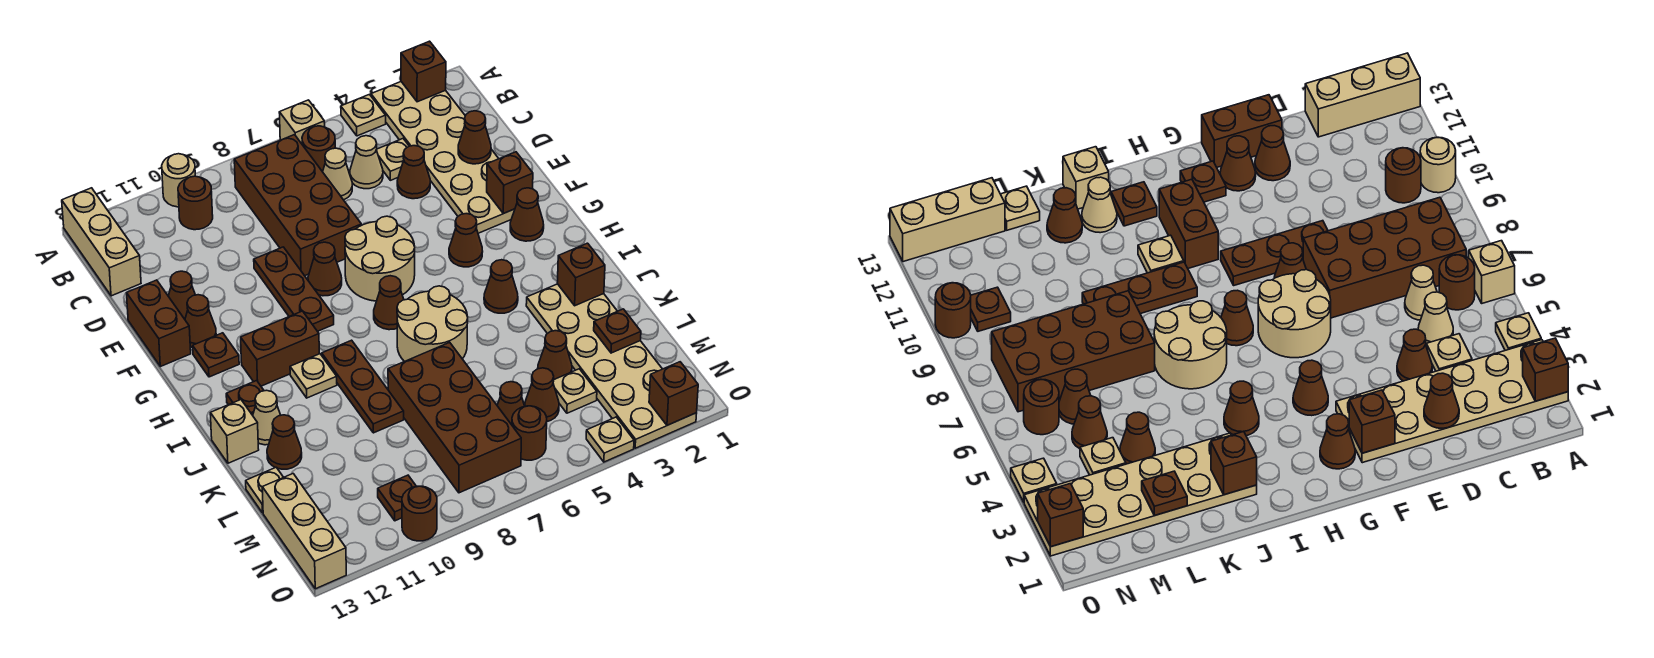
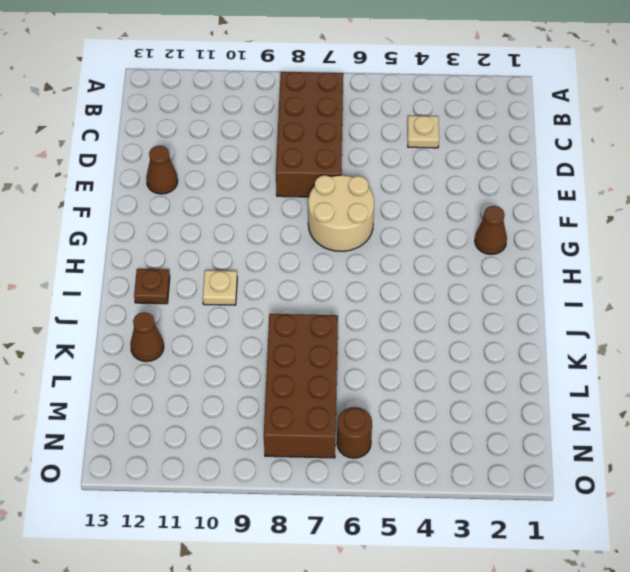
none -> tan plate A2:F3 level 1
none -> tan plate A4 level 1
none -> tan brick A6 level 1
none -> tan round brick A10 level 1

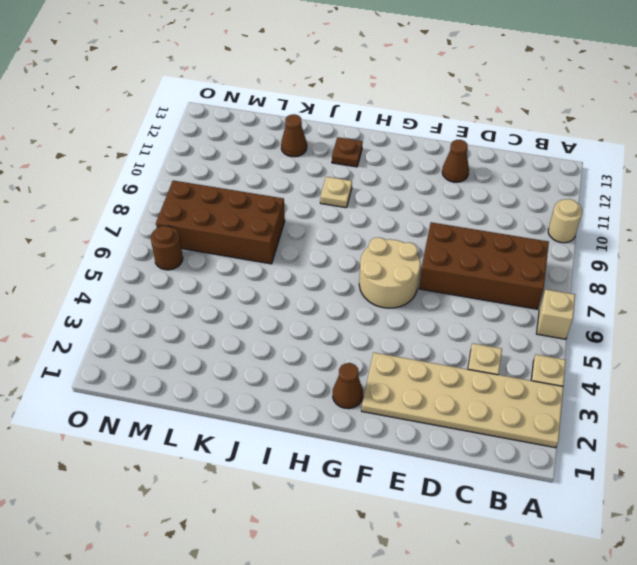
none -> tan brick A13:C13 level 1
none -> brown round brick B6 level 1
none -> brown round brick B10 level 1
none -> tan cone C5 level 1

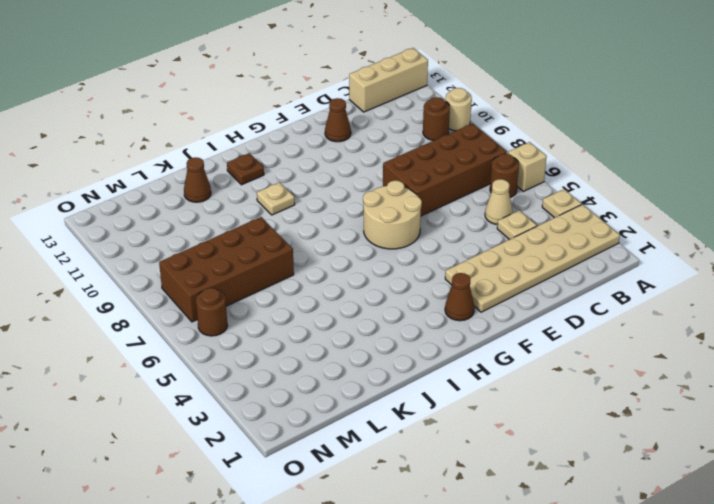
none -> tan cone C6 level 1
none -> brown cone D4 level 1
none -> brown plate E9:G9 level 1
none -> brown brick E13:F13 level 1

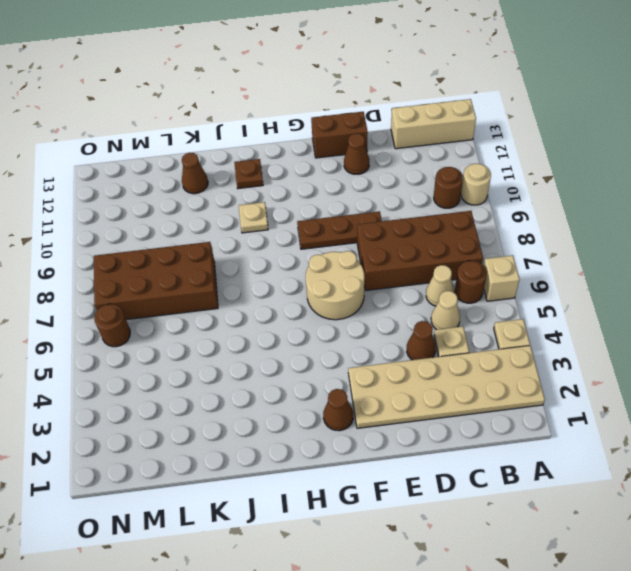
none -> brown cone F8 level 1
none -> brown cone F12 level 1
none -> brown cone G4 level 1
none -> brown plate G12 level 1

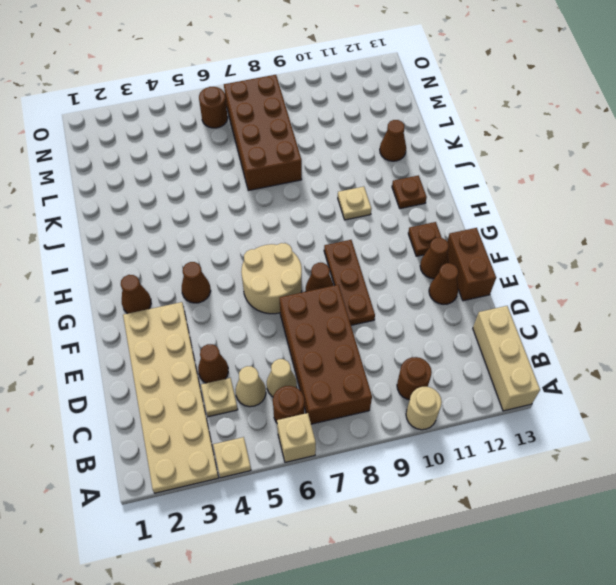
none -> brown cone H7 level 1
none -> brown brick H10:H11 level 1
none -> brown cone I4 level 1
none -> tan round brick I6:J7 level 1

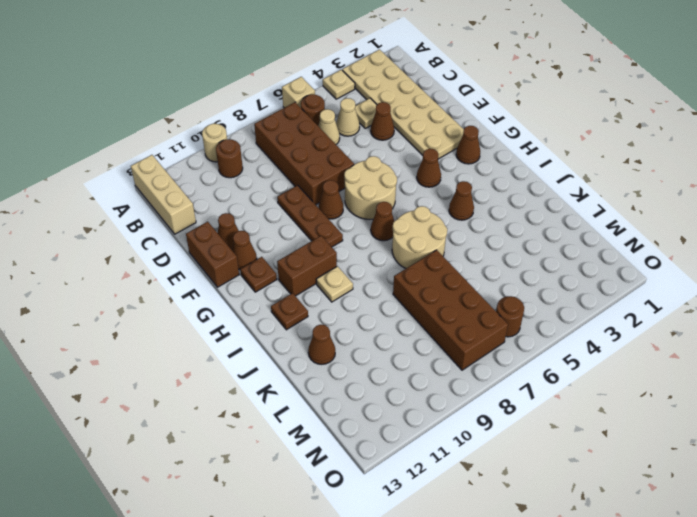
none -> brown plate I9:K9 level 1
none -> tan plate J2:O3 level 1
none -> tan cone J12 level 1
none -> tan brick J13 level 1

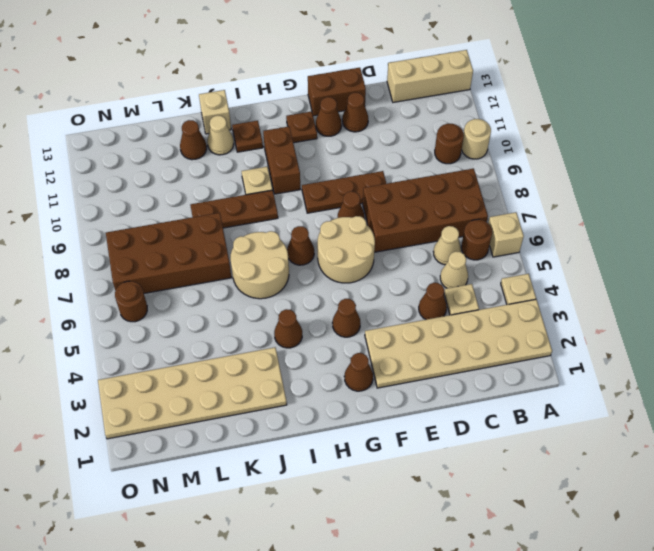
none -> brown cone L4 level 1
none -> tan plate L13 level 1
none -> tan plate M4 level 1
none -> brown cone M5 level 1

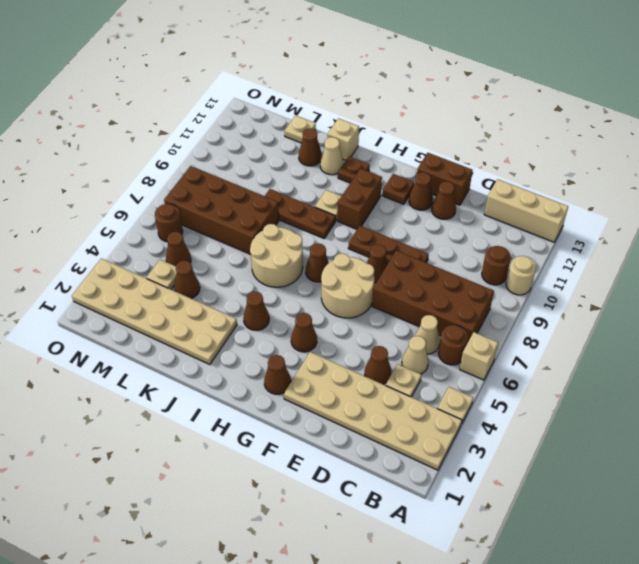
none -> brown cone M6 level 1
none -> tan brick M13:O13 level 1
none -> brown plate N10 level 1
none -> tan plate O4 level 1

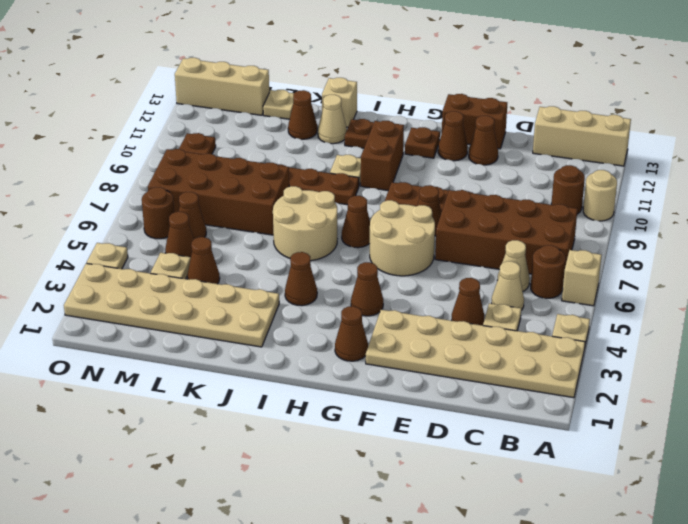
none -> brown round brick O10 level 1
none -> brown brick A2 level 2
none -> brown cone D2 level 2
none -> brown brick F2 level 2

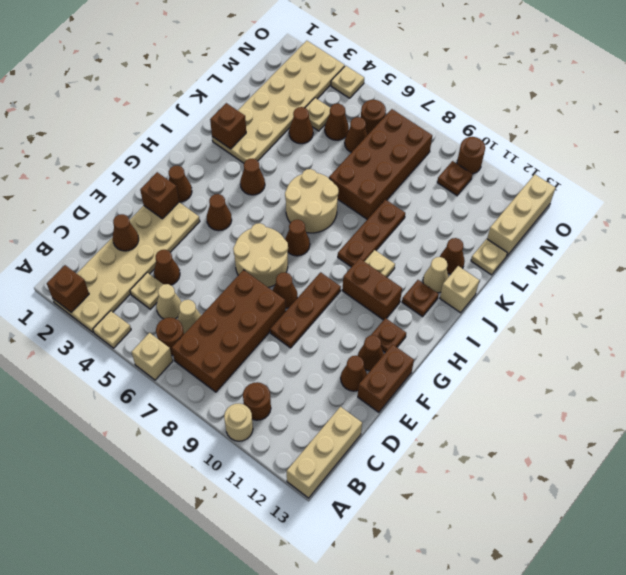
none -> brown plate L2 level 2
none -> brown brick O2 level 2

